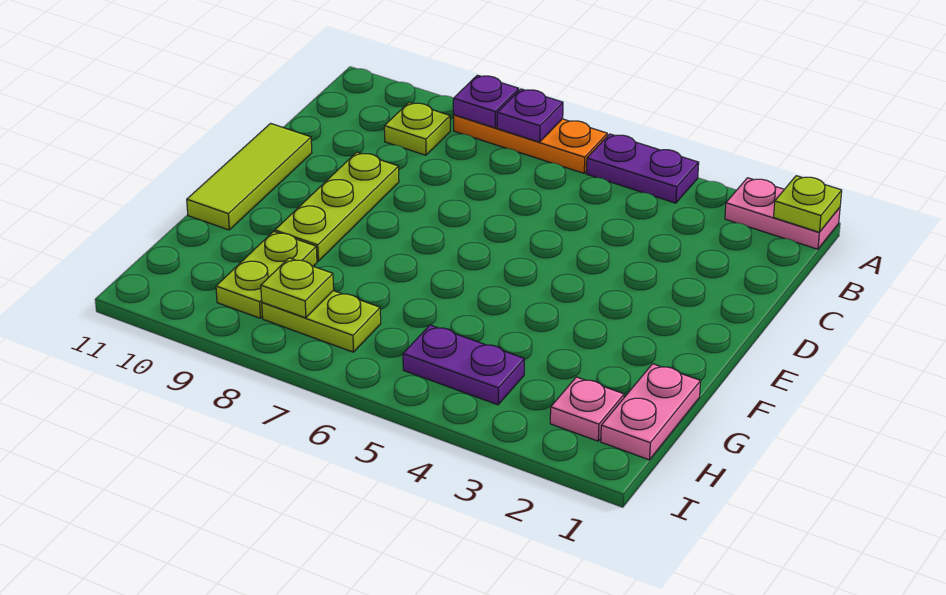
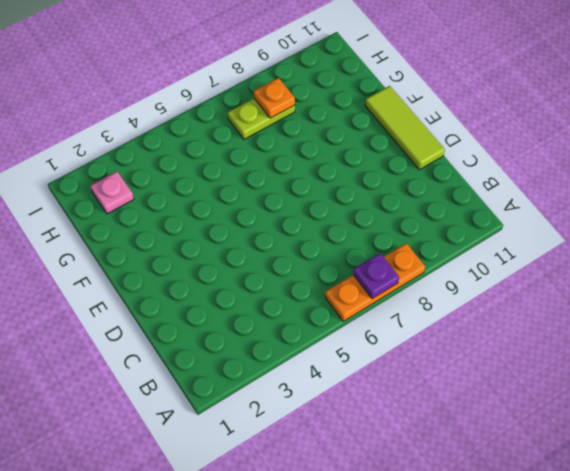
orange plate H8 level 2 -> lime plate H8 level 2
none -> pink plate A1:A2 level 1
none -> purple plate A4:A5 level 1
none -> lime plate B9 level 1

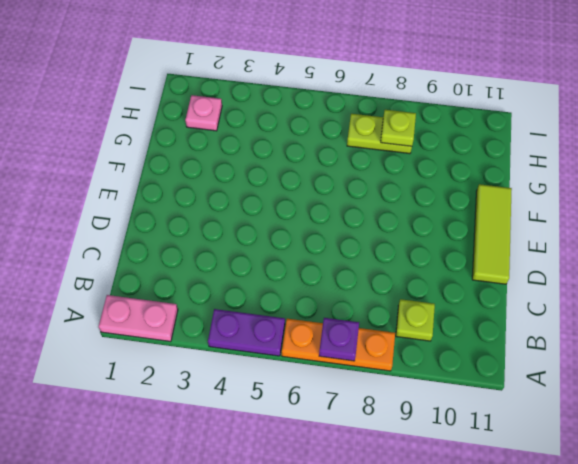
none -> lime plate D9:F9 level 1
none -> pink plate G1:H1 level 1
none -> lime plate G9:H9 level 1

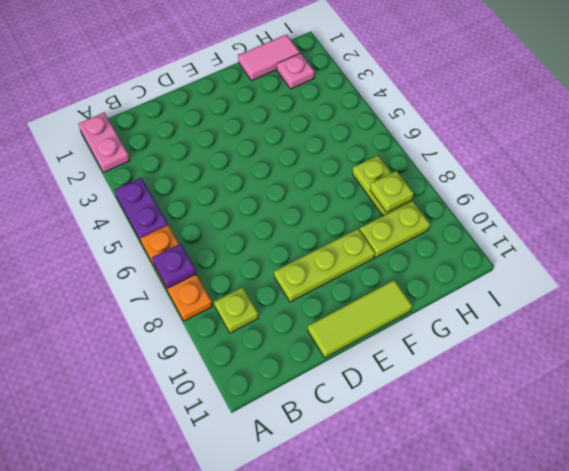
pink tile G1:H1 level 1 -> pink plate G1:H1 level 1
none -> purple plate H4:H5 level 1
none -> lime plate A1 level 2
none -> purple plate A8 level 2

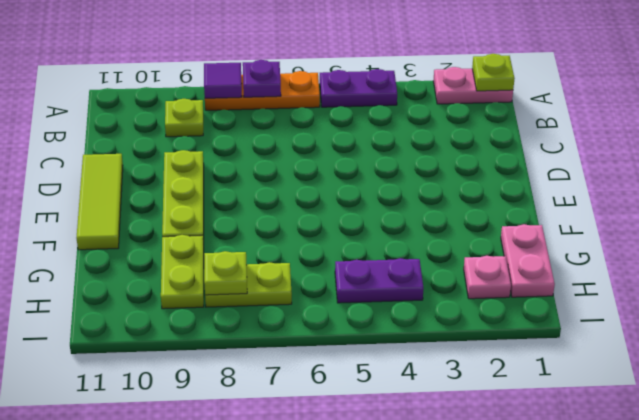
purple tile A8 level 2 -> purple plate A8 level 2

